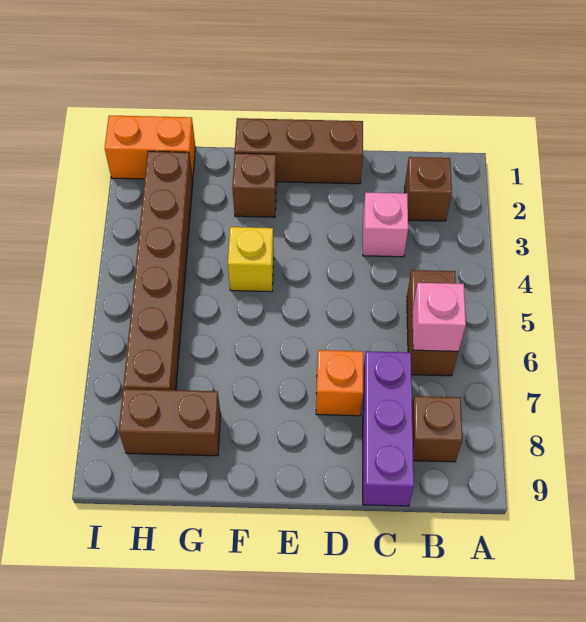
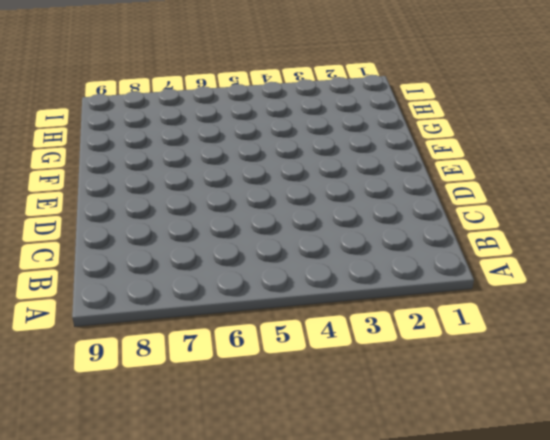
none -> brown brick B2 level 1
none -> brown brick B5:B6 level 1
none -> brown brick B8 level 1

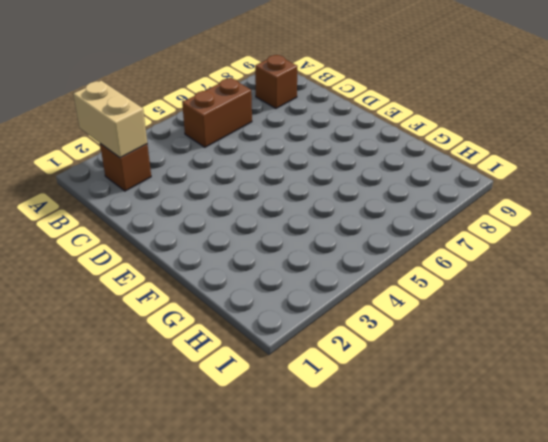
tan brick A2:B2 level 2 -> none
none -> pink brick C3 level 1
none -> purple brick C7:C9 level 1
none -> brown brick D1:F1 level 1

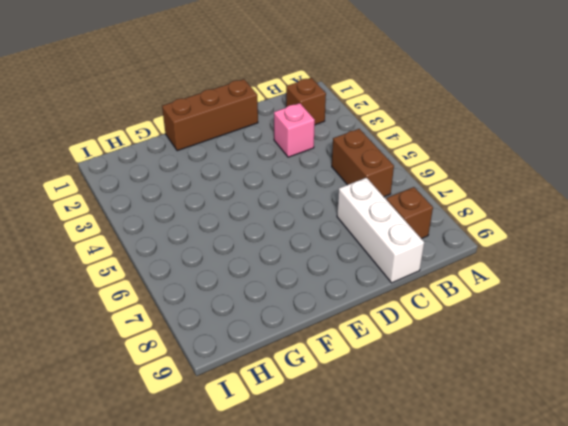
white brick C7:C9 level 1 -> purple brick C7:C9 level 1
none -> orange brick D7 level 1
none -> brown brick F2 level 1
none -> yellow brick F4 level 1

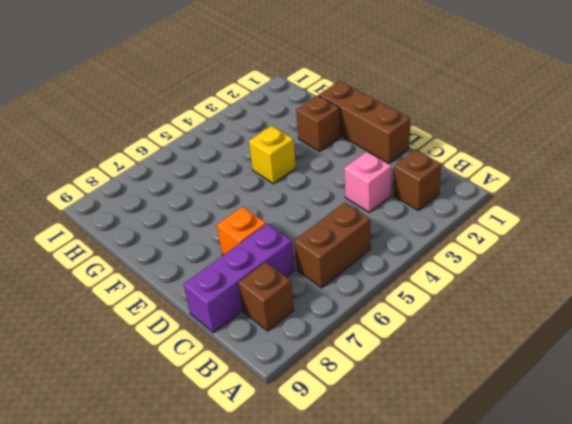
none -> brown brick G8:H8 level 1
none -> orange brick H1:I1 level 1
none -> brown brick H2:H7 level 1

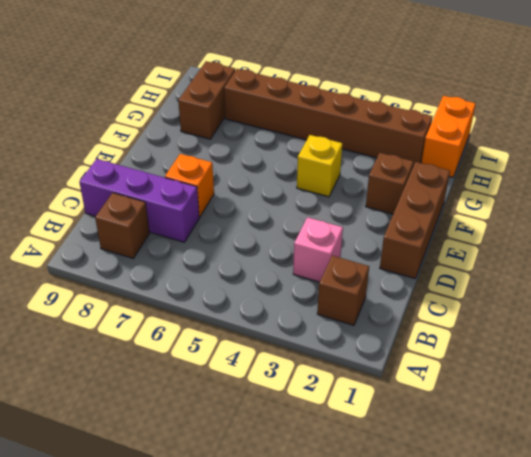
none -> brown brick B5:B6 level 1
none -> pink brick B6 level 2

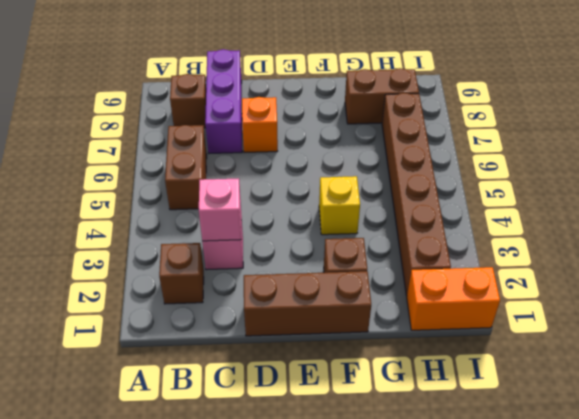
pink brick C3 level 2 -> pink brick B6 level 2

